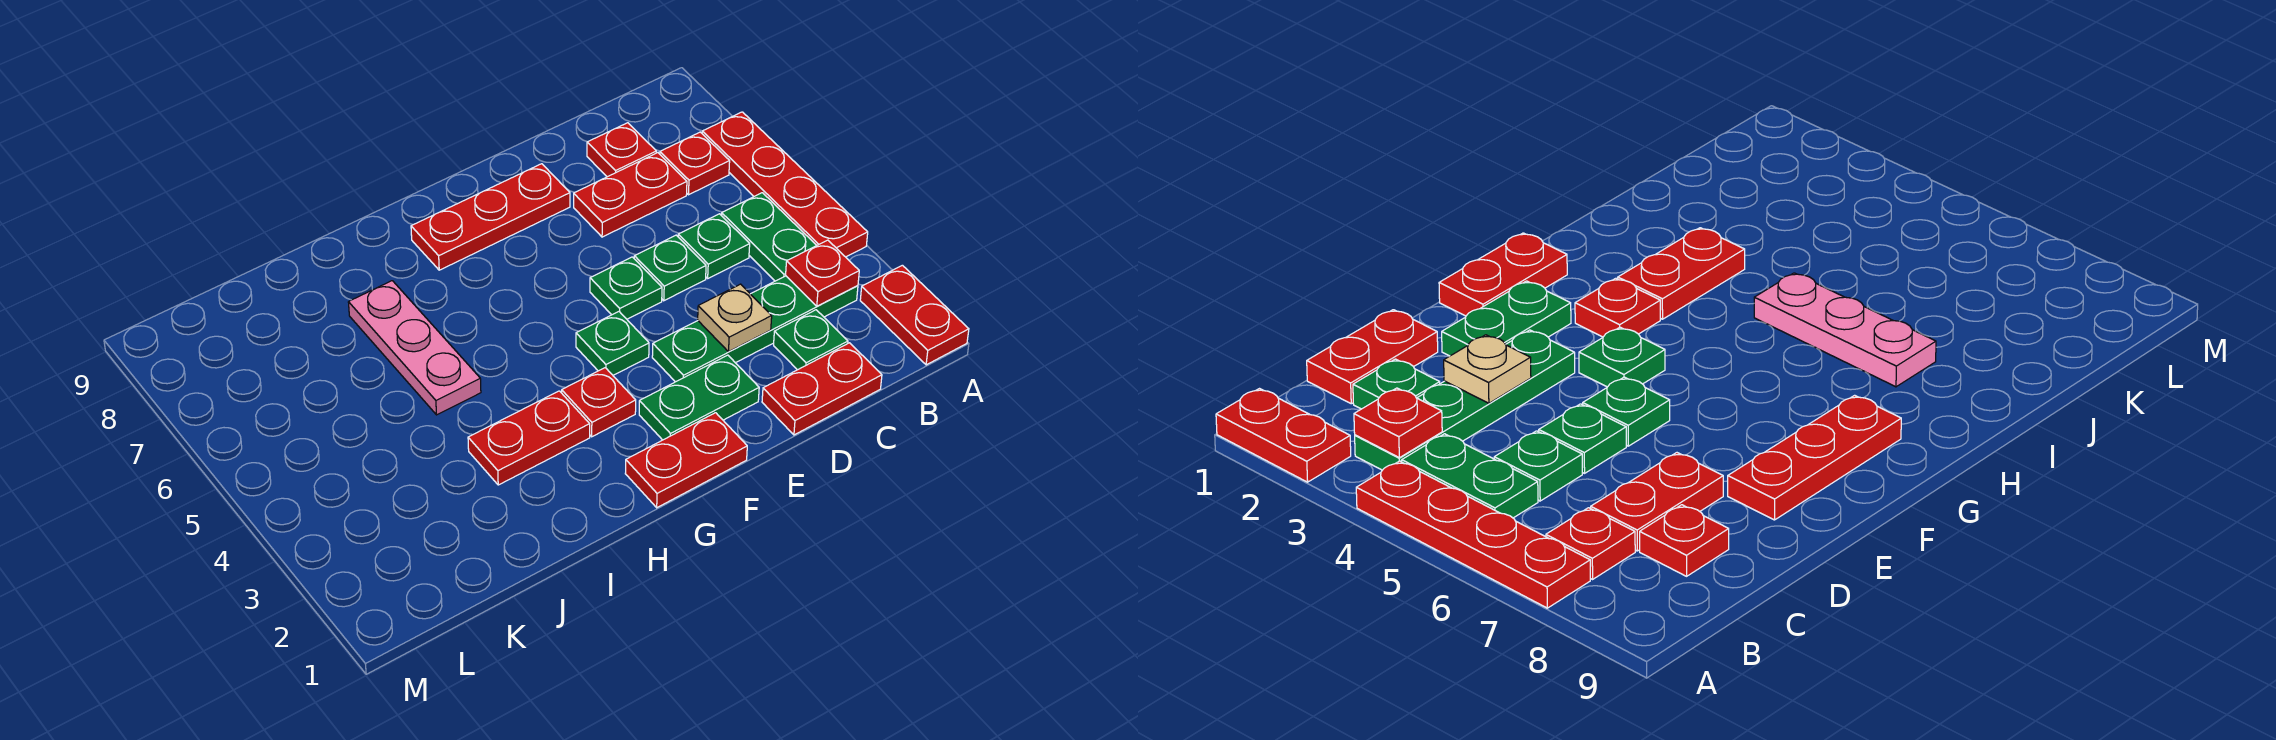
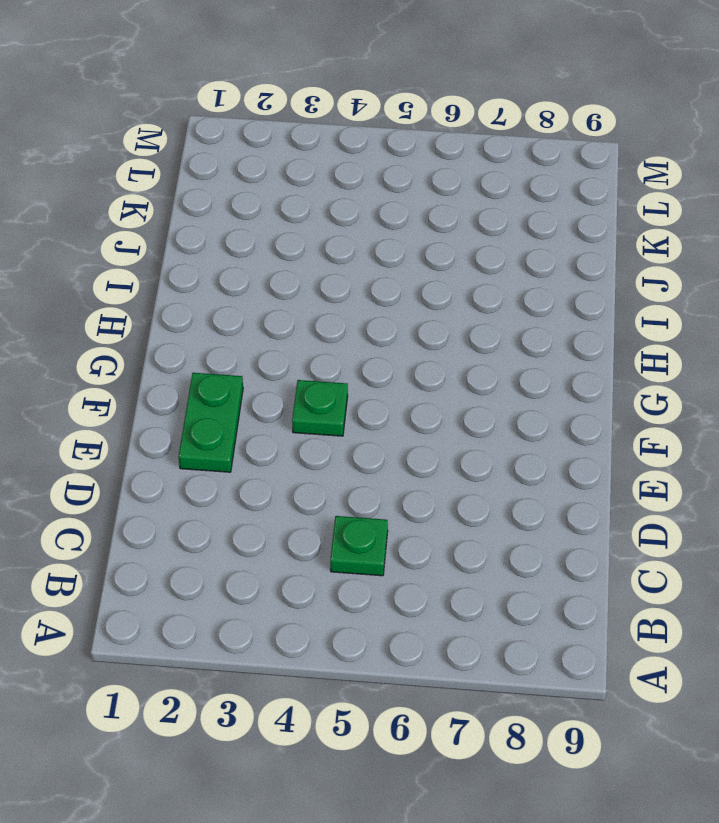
none -> red plate A1:A2 level 1
none -> red plate A4:A7 level 1
none -> green plate B3:E3 level 1

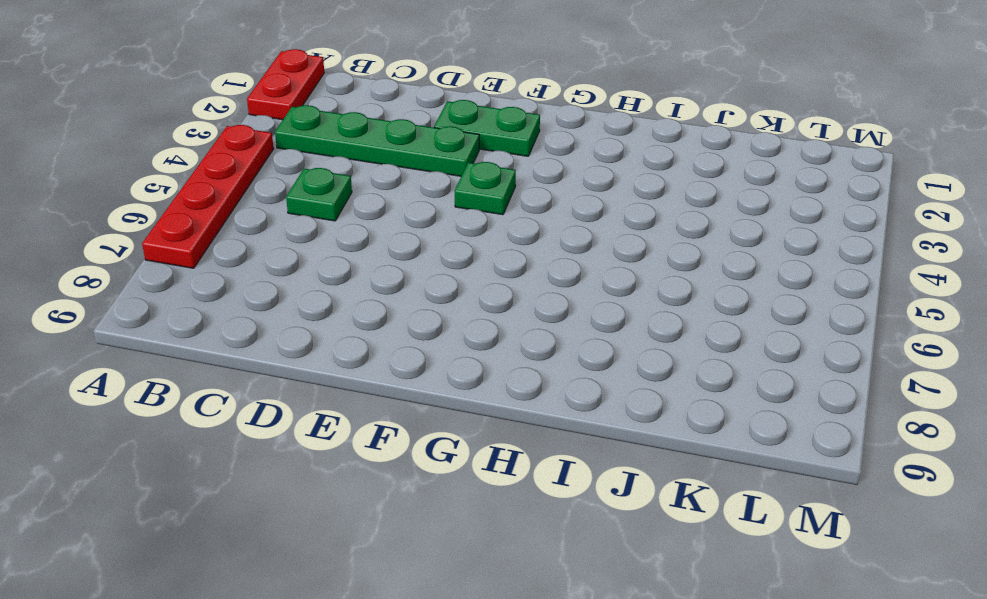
none -> green plate B4:B5 level 1
none -> red plate B7 level 1
none -> red plate C1:D1 level 1

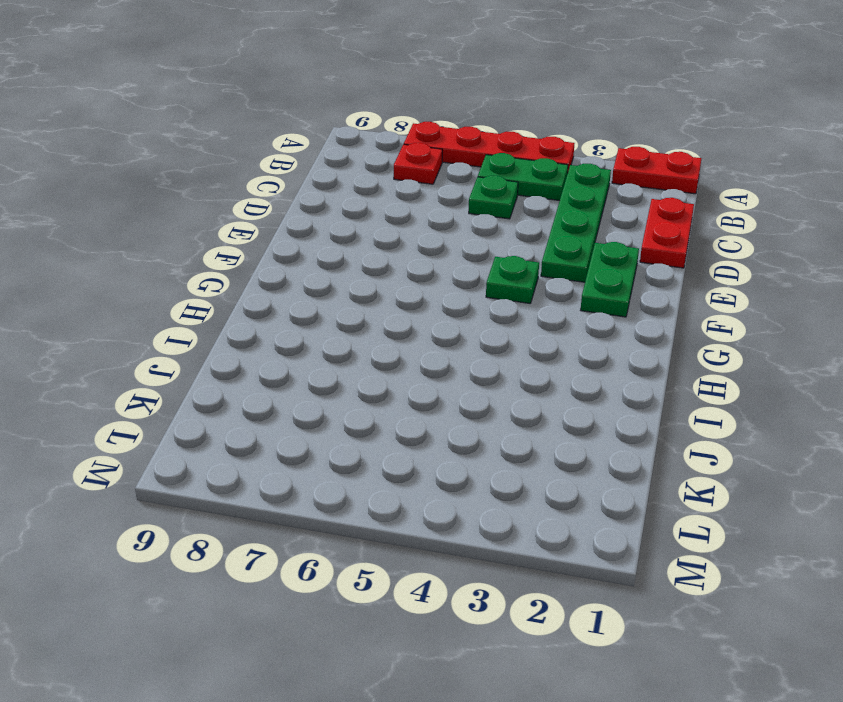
none -> green plate C2 level 1
none -> red plate C7:D7 level 1
none -> red plate C8 level 1

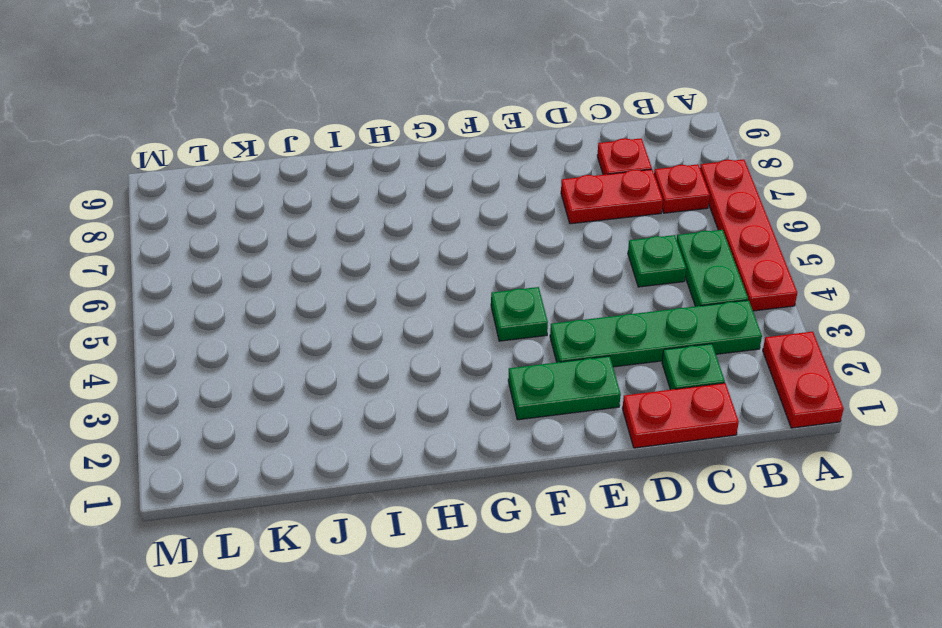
none -> green plate D5 level 1
none -> green plate E5 level 1
none -> red plate E8:G8 level 1

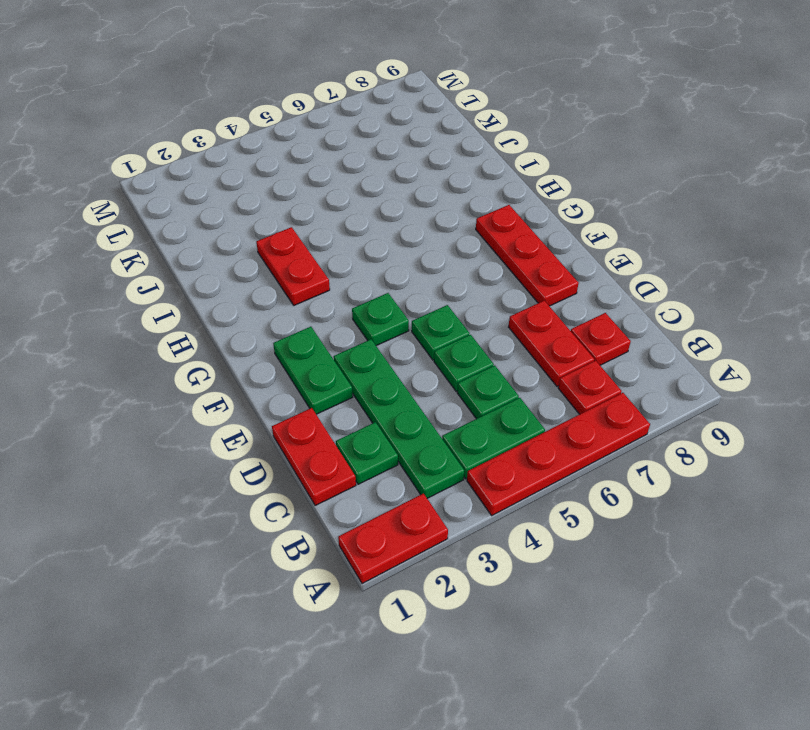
none -> red plate F1:G1 level 1
none -> red plate G3 level 1
none -> pink plate I5:I7 level 1

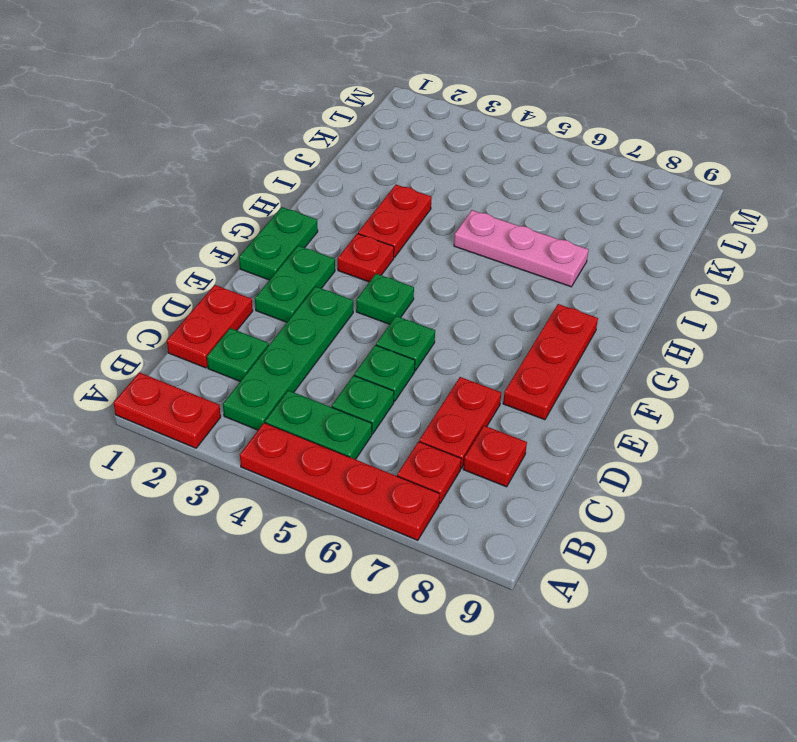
green plate F1:G1 level 1 -> red plate F1:G1 level 1
none -> red plate B3 level 2
none -> tan plate D3 level 2

